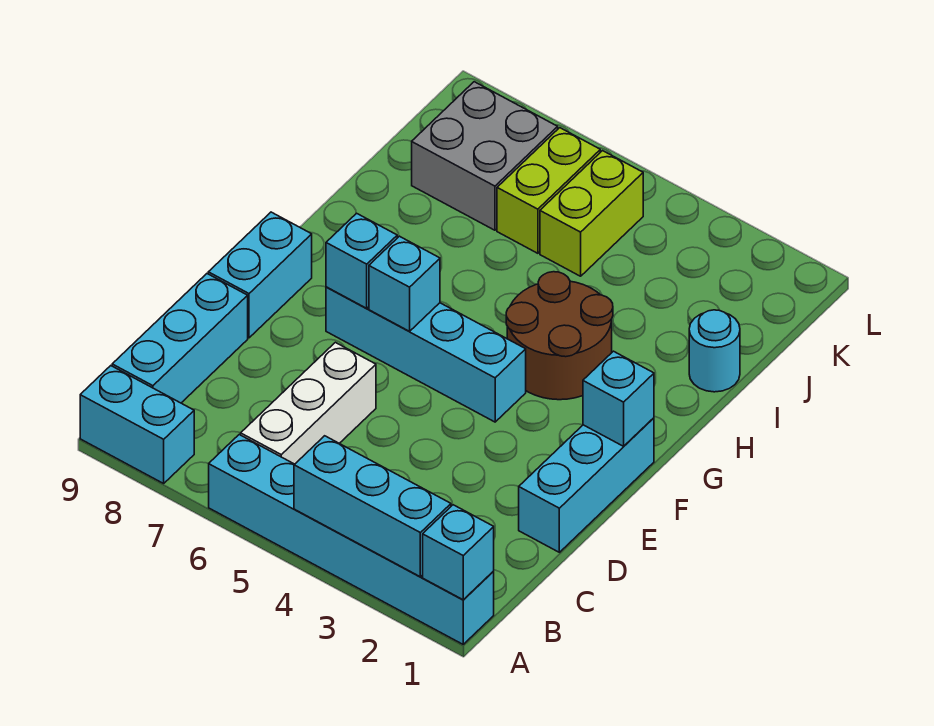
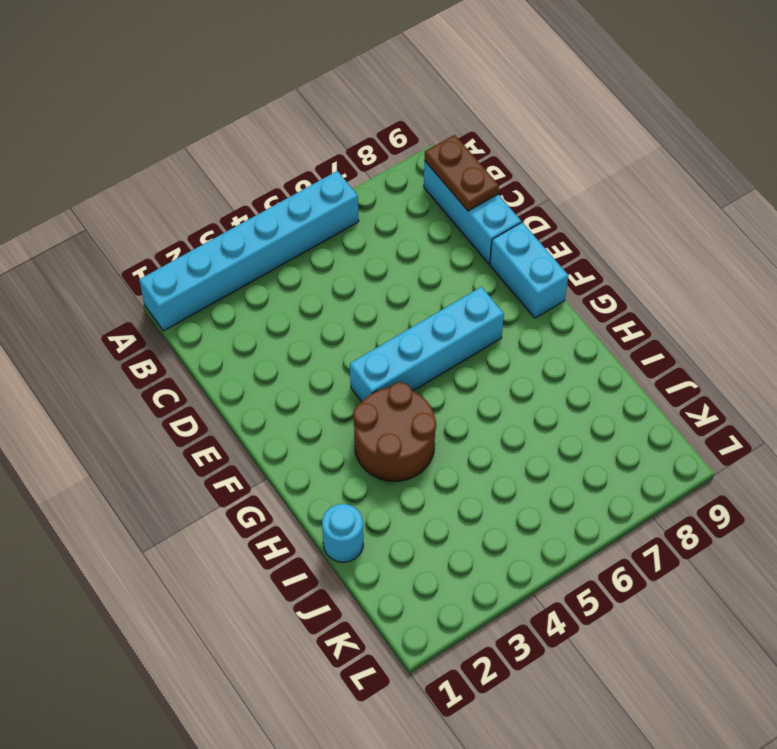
brown plate B9:C9 level 2 -> none
none -> cyan brick A8:A9 level 1
none -> white brick B6:D6 level 1
none -> cyan brick D1:F1 level 1

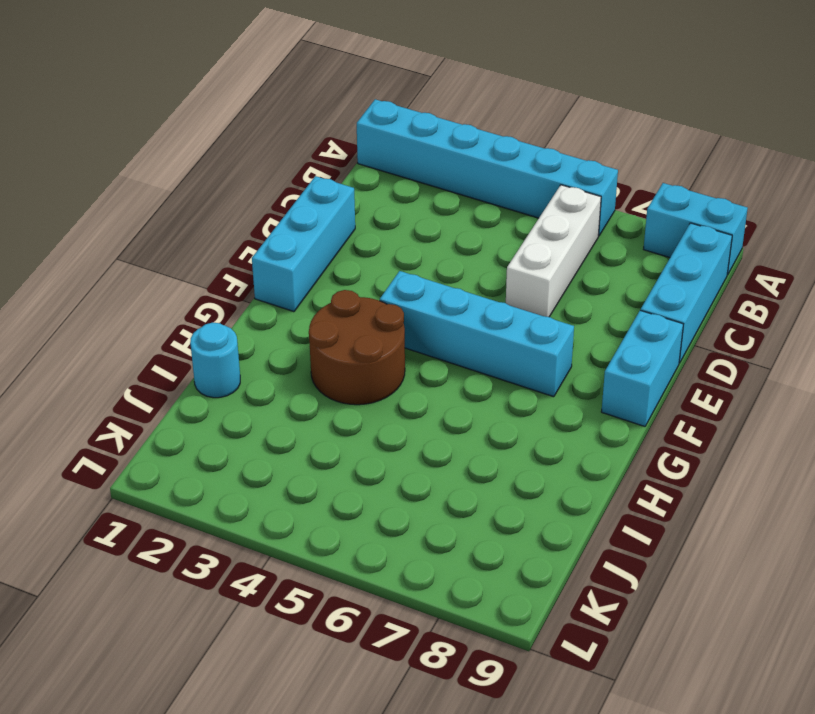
none -> lime brick J5:K5 level 1
none -> lime brick J6:K6 level 1
none -> grey brick J7:K8 level 1

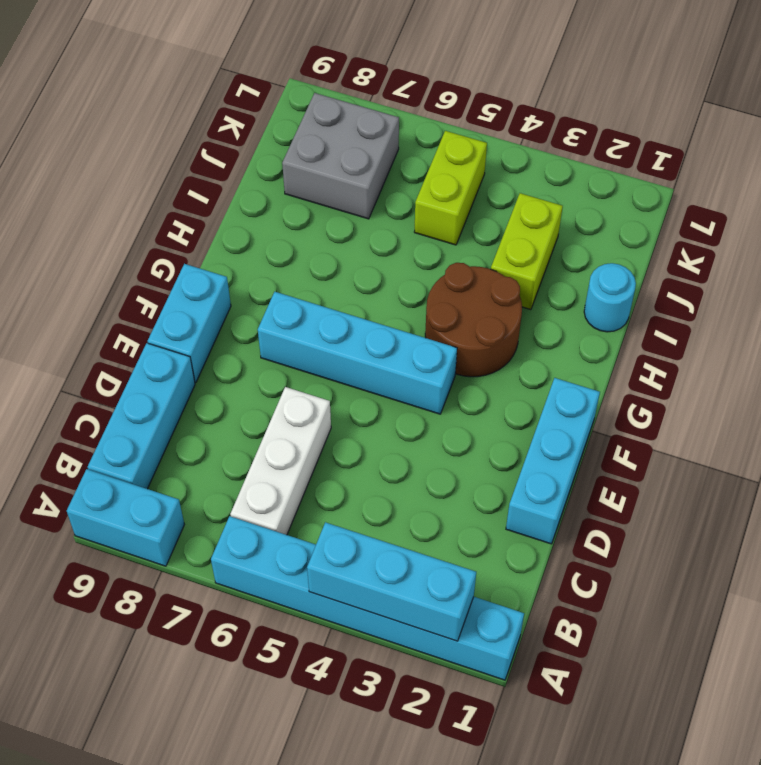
lime brick I3:J3 level 1 -> lime brick J6:K6 level 1
none -> cyan brick A1 level 2
none -> cyan brick F1 level 2
none -> cyan brick F6 level 2

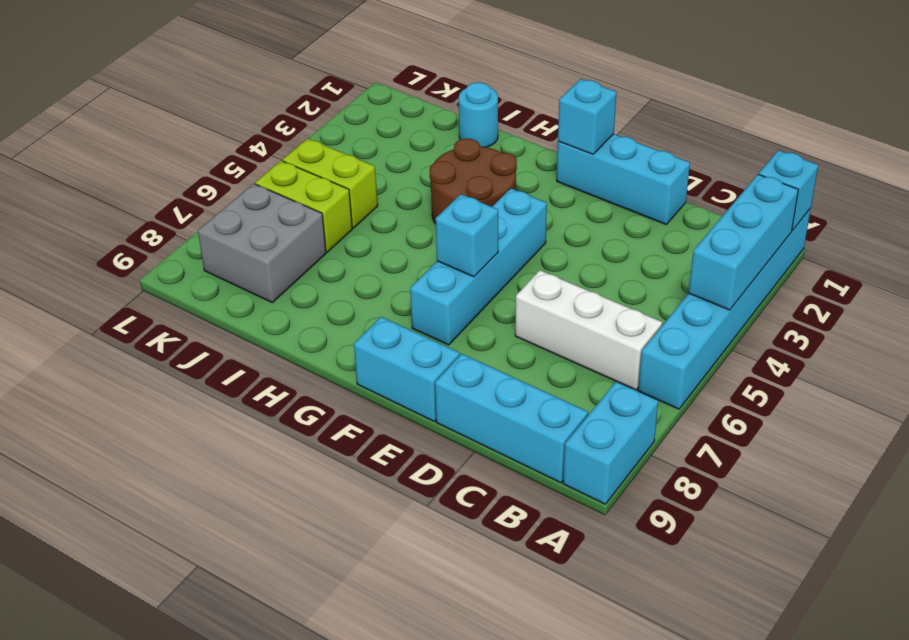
none -> cyan brick F7 level 2

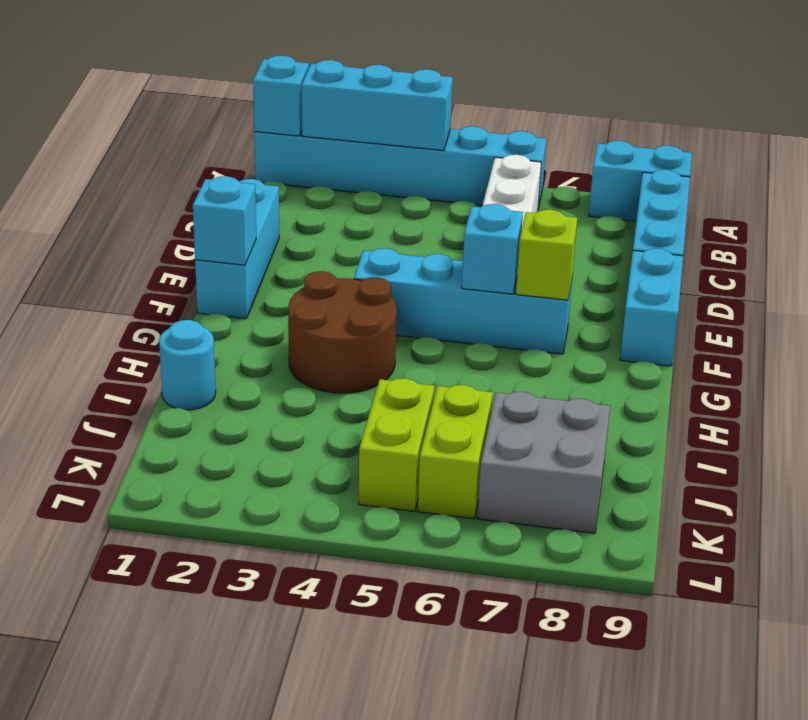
lime brick F7 level 2 -> cyan brick F7 level 2

